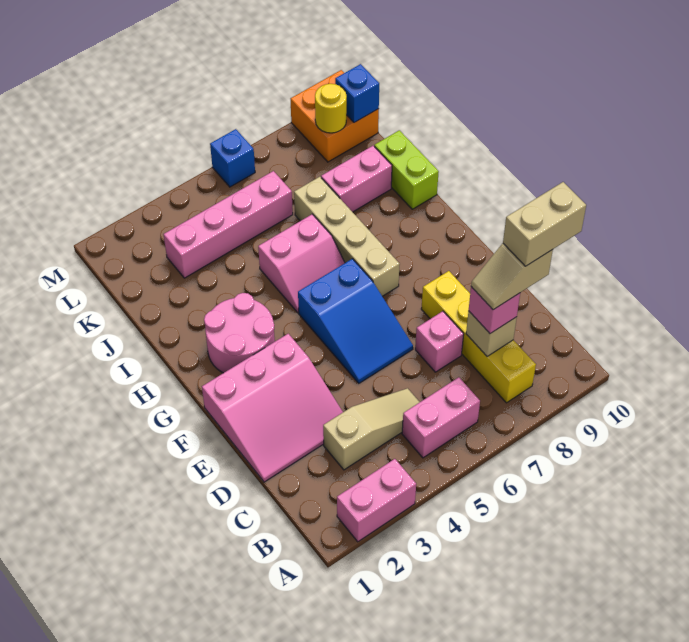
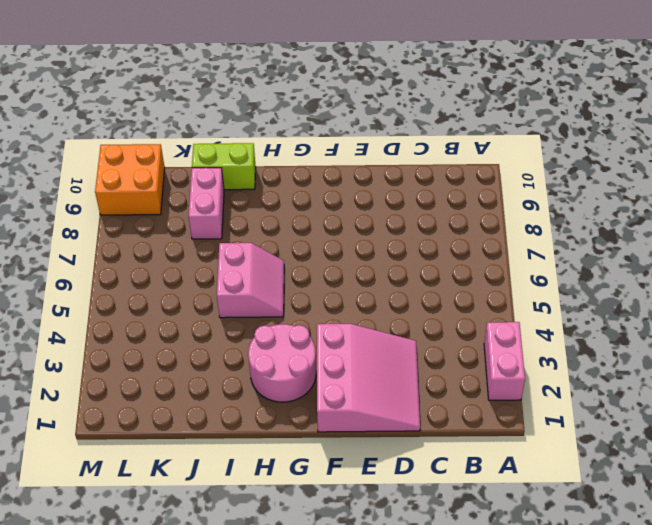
none -> pink brick B5:B6 level 1
none -> yellow brick B8:E8 level 1
none -> tan slope C3:C5 level 1 top 3

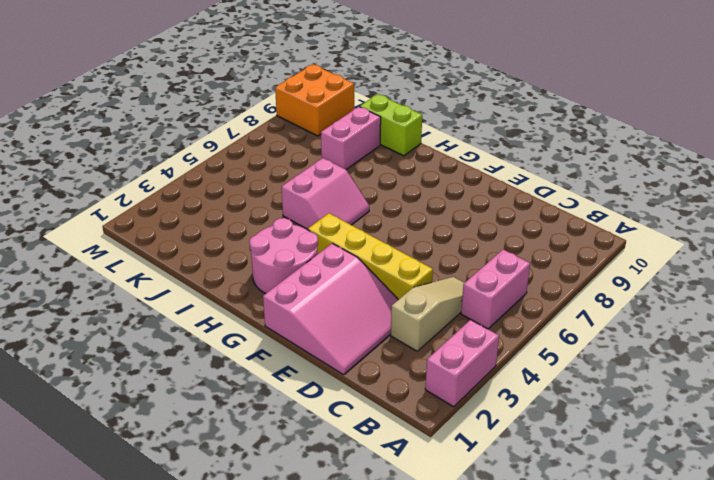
yellow brick D4:G4 level 1 -> yellow brick B8:E8 level 1
none -> pink brick D7 level 1
none -> blue slope E5:G6 level 1 top G
none -> tan brick G7:J7 level 1

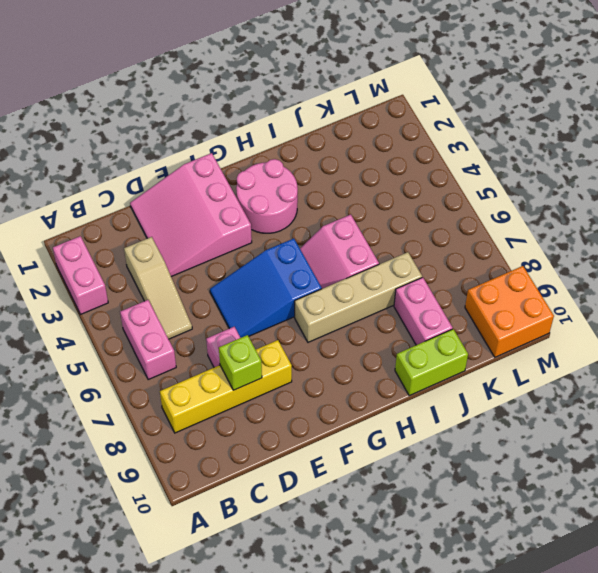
lime brick D8 level 2 -> none
none -> pink brick K3:K6 level 1
none -> blue brick M6 level 1
none -> tan brick C8 level 2

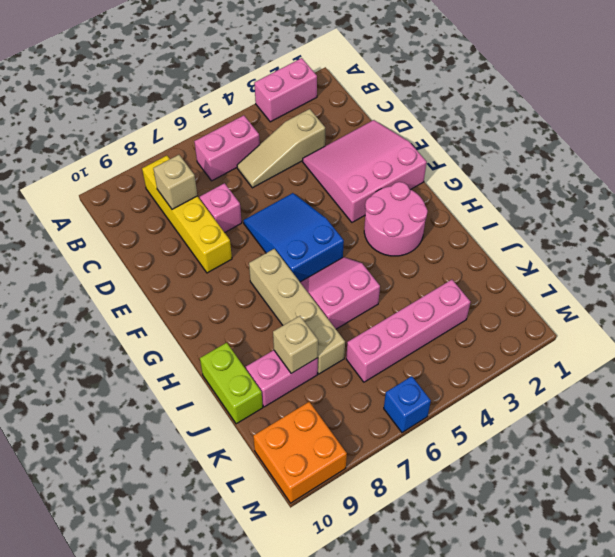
tan brick J8 level 2 -> none
none -> yellow round brick L9 level 2
none -> blue brick L10 level 2
none -> pink brick C8 level 3

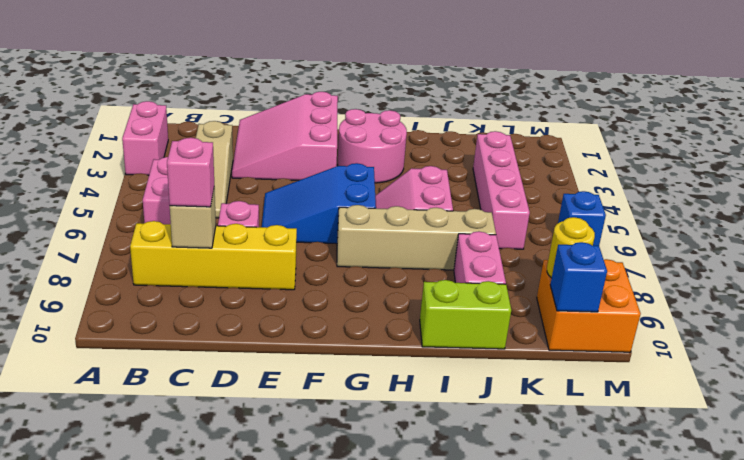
none -> tan slope C8:C9 level 4 top 9
none -> tan brick C9:C10 level 5

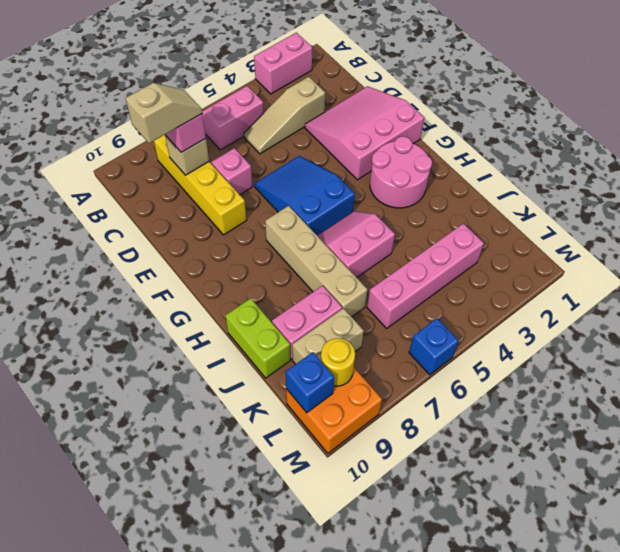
tan brick K8:K9 level 1 -> tan brick C9:C10 level 5

